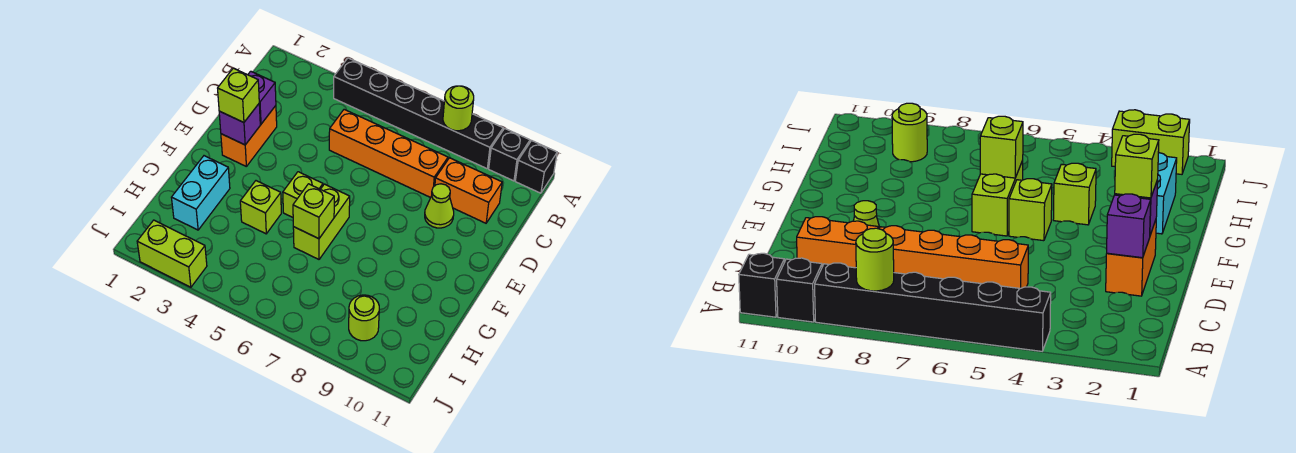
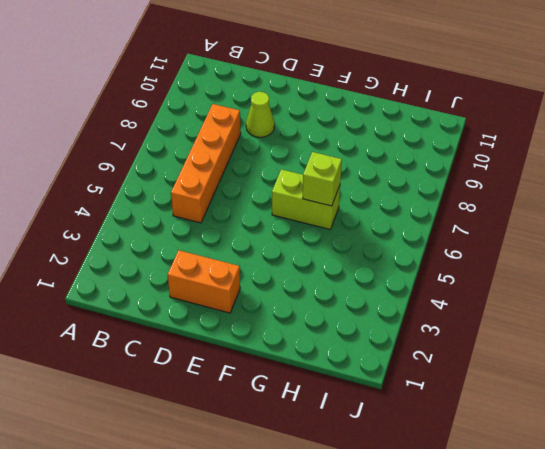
none -> black brick A4:A9 level 1
none -> black brick A10 level 1
none -> black brick A11 level 1

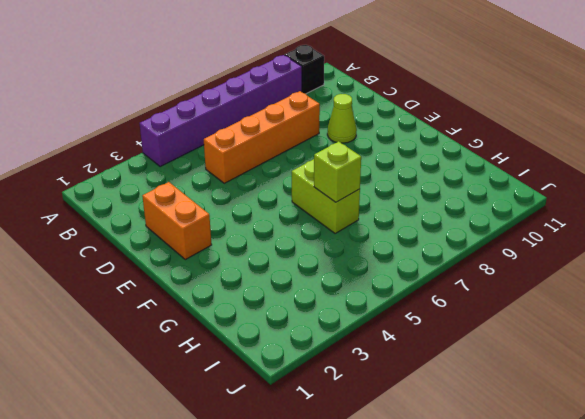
purple brick A4:A9 level 1 -> black brick A4:A9 level 1
none -> black brick A11 level 1
none -> orange brick C9:C10 level 1
none -> lime brick F5 level 1

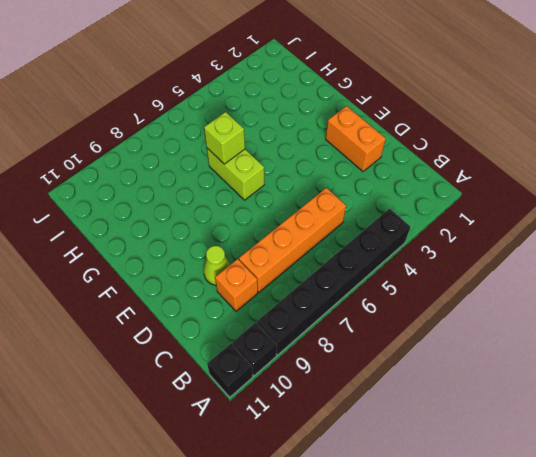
orange brick C9 level 1 -> orange brick C9:C10 level 1
none -> lime brick F5 level 1
none -> cyan brick G2:H2 level 1
none -> lime brick G4 level 1

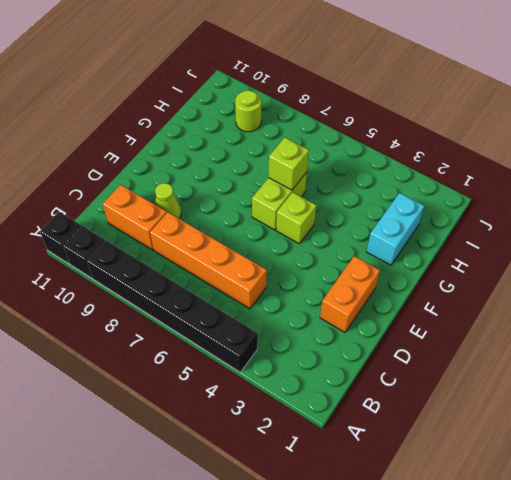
none -> lime brick G4 level 1
none -> lime brick J2:J3 level 1
none -> lime round brick A8 level 2

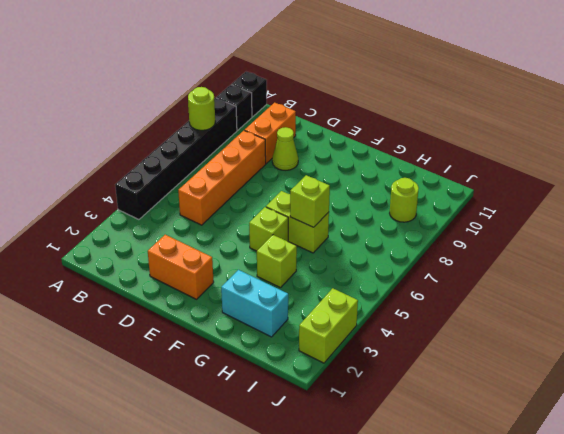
none -> purple brick D2 level 2
none -> purple brick E2 level 2
none -> lime brick E2 level 3

